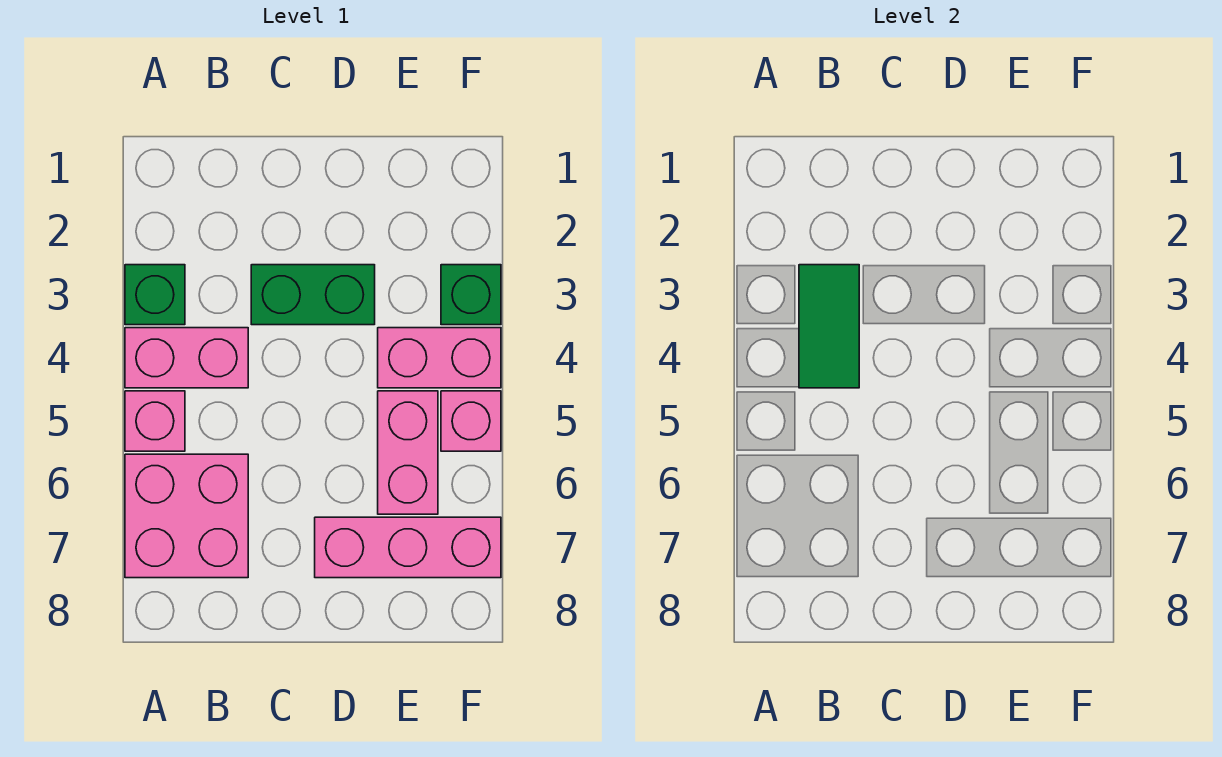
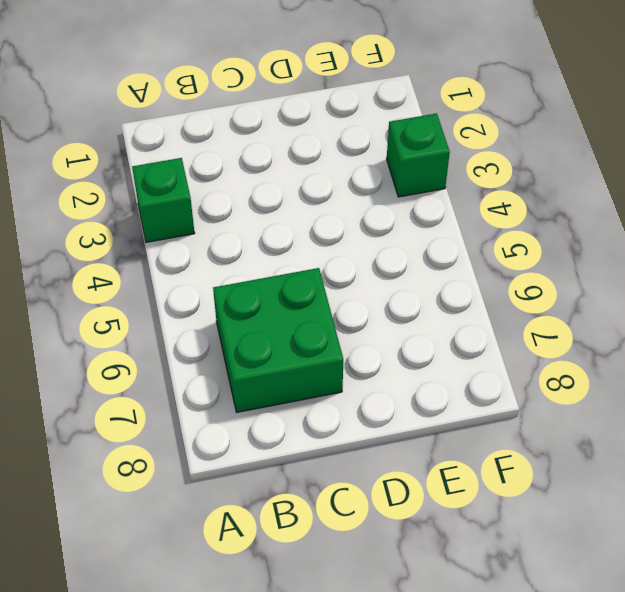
green brick B6:C7 level 1 -> pink brick A6:B7 level 1
none -> pink brick A4:B4 level 1
none -> pink brick A5 level 1

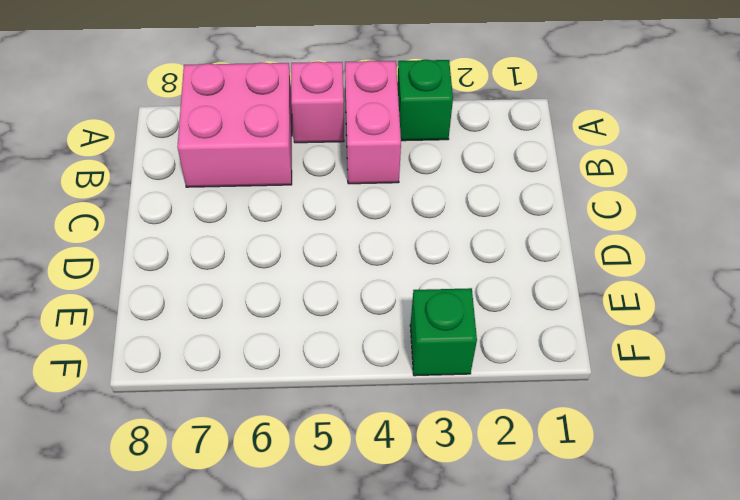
none -> green brick C3:D3 level 1
none -> pink brick D7:F7 level 1

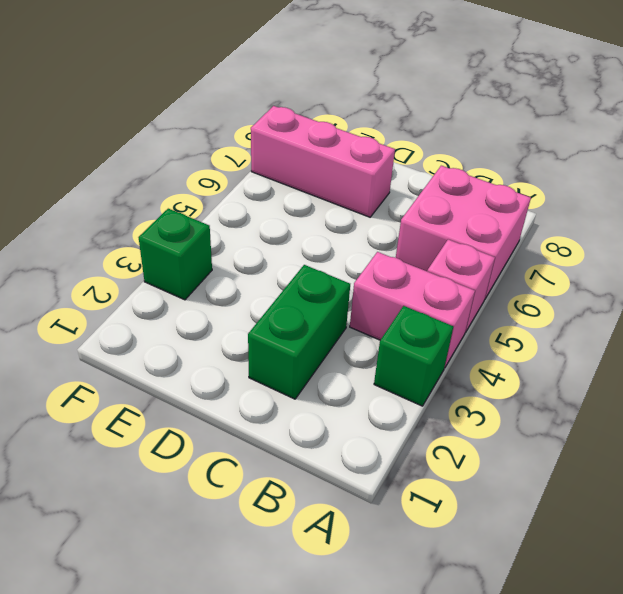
green brick C2:C3 level 1 -> green brick C3:D3 level 1
none -> pink brick E4:F4 level 1
none -> pink brick E5:E6 level 1

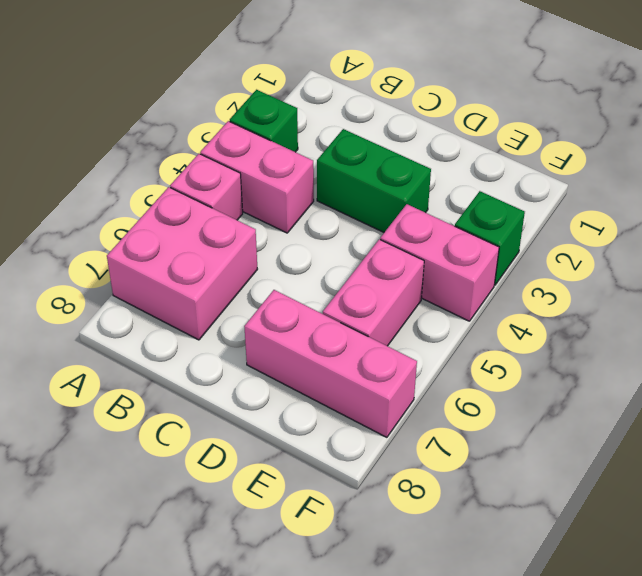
none -> pink brick F5 level 1
none -> green tile B3:B4 level 2

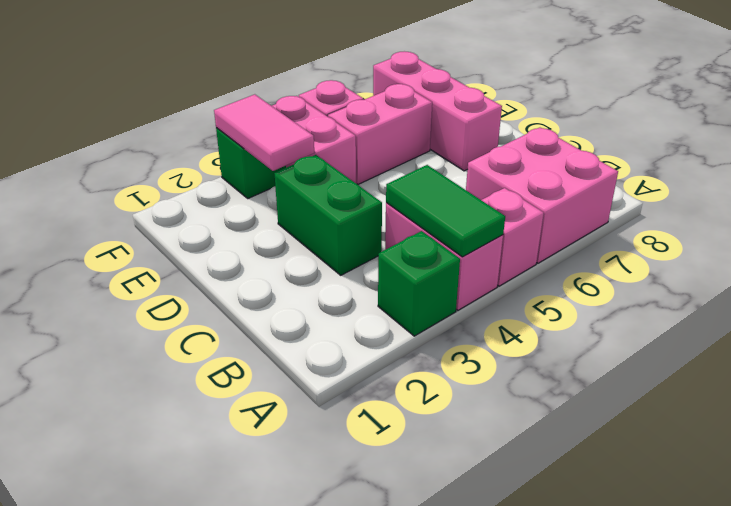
green tile A4:B4 level 2 -> green tile B3:B4 level 2
pink tile E3:F3 level 2 -> none

